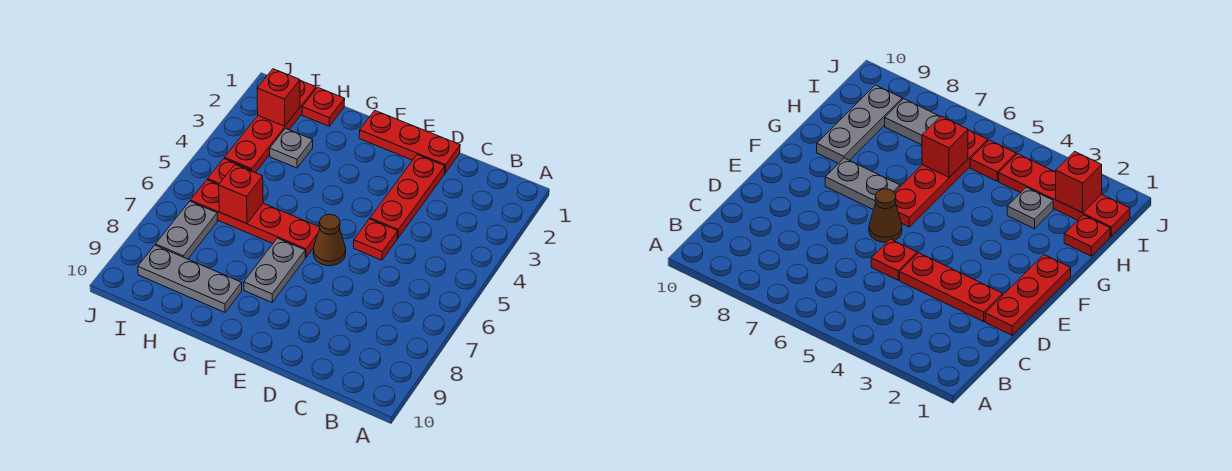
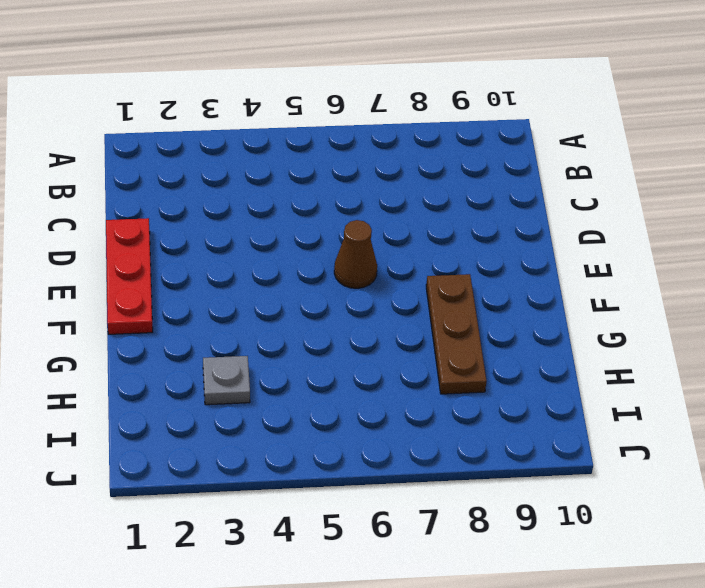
brown plate F8:H8 level 1 -> grey plate F7:F8 level 1
none -> red plate D2:D4 level 1
none -> red plate D5 level 1
none -> red plate F6:I6 level 1

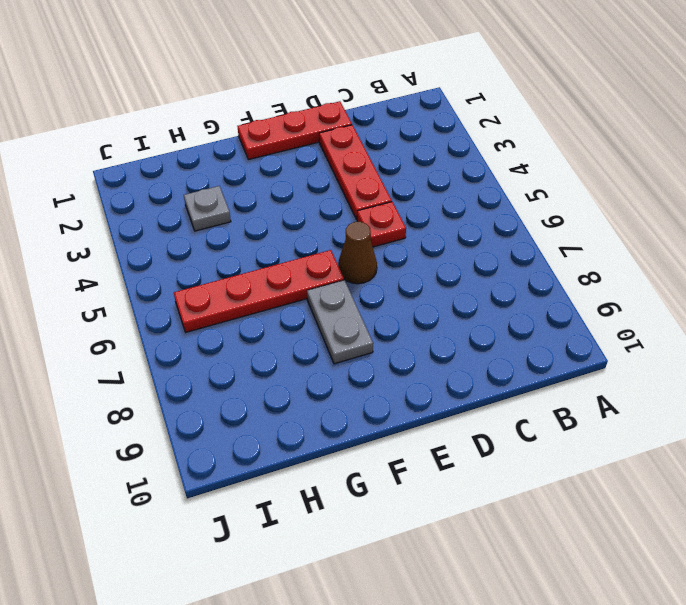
none -> grey plate G9:I9 level 1
none -> red plate H1 level 1
none -> red plate I1:I4 level 1

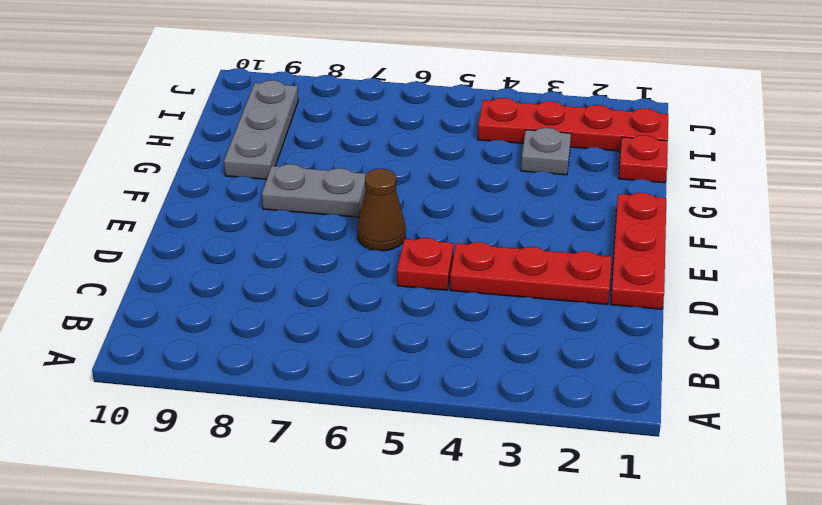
none -> red plate F6:I6 level 1
none -> red plate I5 level 1
none -> grey plate I7:I8 level 1

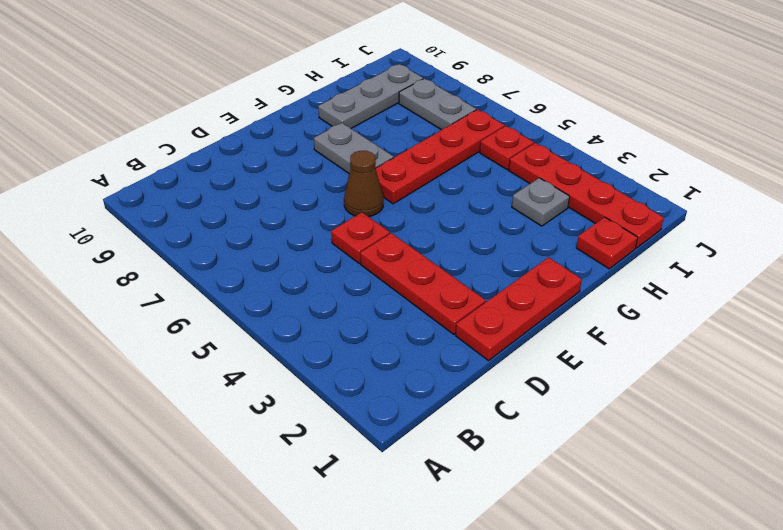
none -> red brick H6 level 2
none -> red brick I2 level 2

